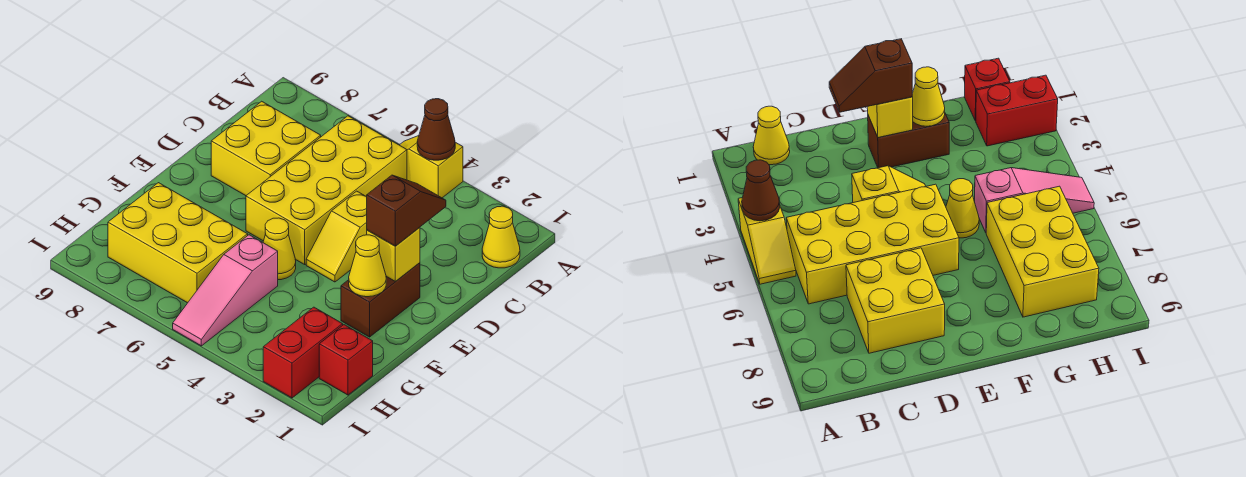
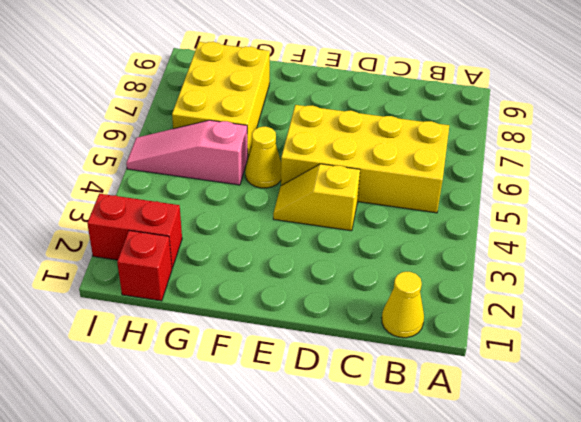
none -> yellow slope A4:A5 level 1 top 4
none -> yellow brick C7:D8 level 1
none -> brown brick E2:F2 level 1

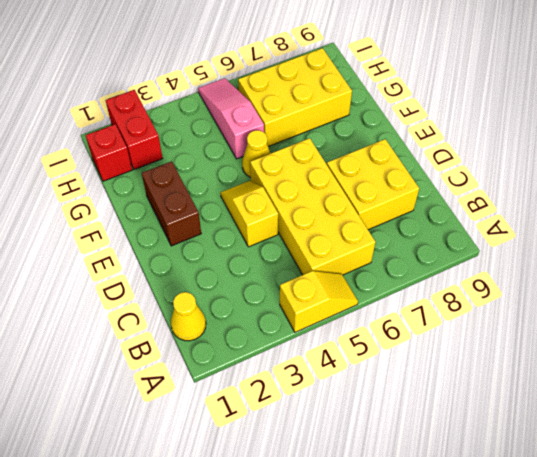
none -> brown cone A4 level 2
none -> yellow brick E2 level 2
none -> yellow cone F2 level 2

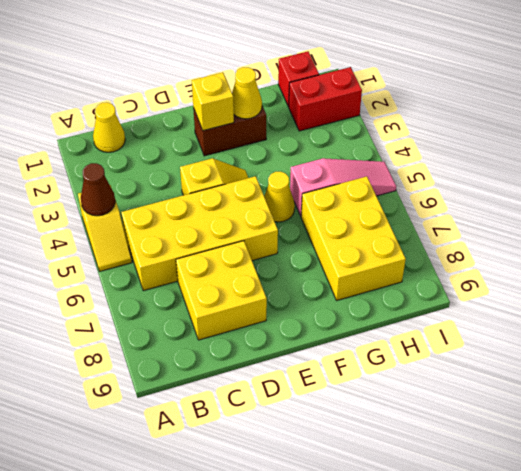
none -> brown slope D2:E2 level 3 top E

